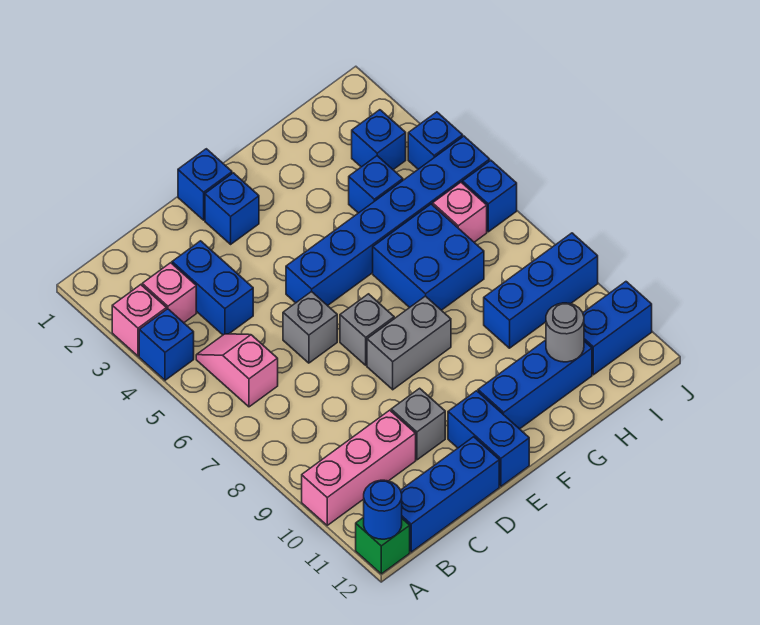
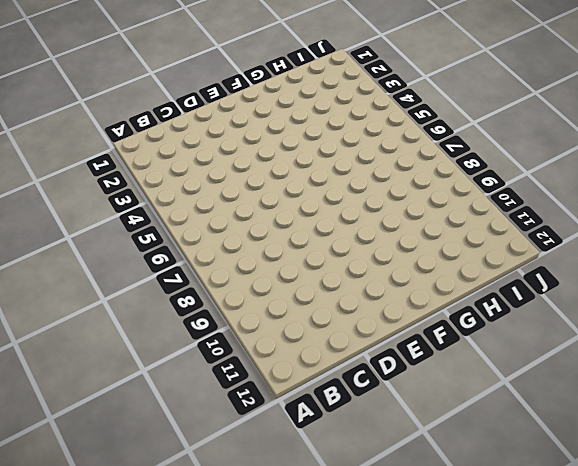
none -> pink brick A3 level 1
none -> blue brick A4 level 1
none -> pink brick A10:C10 level 1

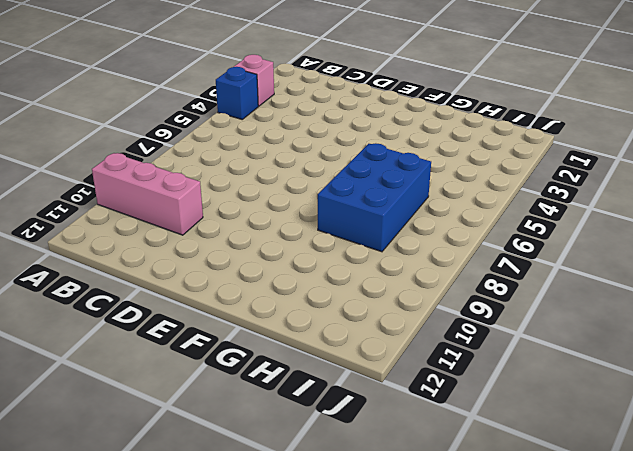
blue brick G6:H8 level 1 -> blue brick G6:H7 level 1
none -> green brick A12 level 1
none -> pink brick B3 level 1
none -> pink slope B5:B6 level 1 top 6

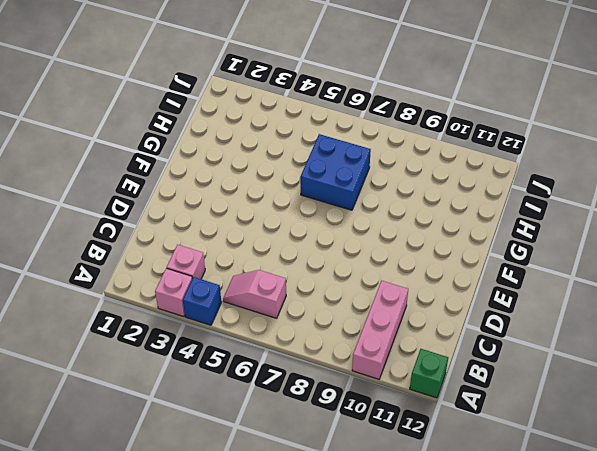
none -> blue brick B12:D12 level 1
none -> blue brick C3:C4 level 1
none -> grey brick D6 level 1

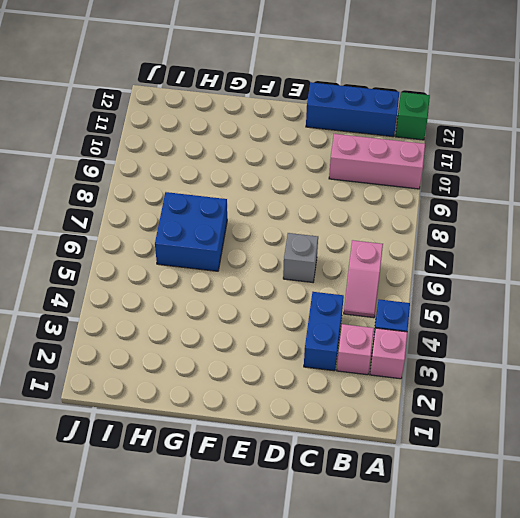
none -> grey brick D10 level 1
none -> blue brick E1 level 1
none -> blue brick E2 level 1

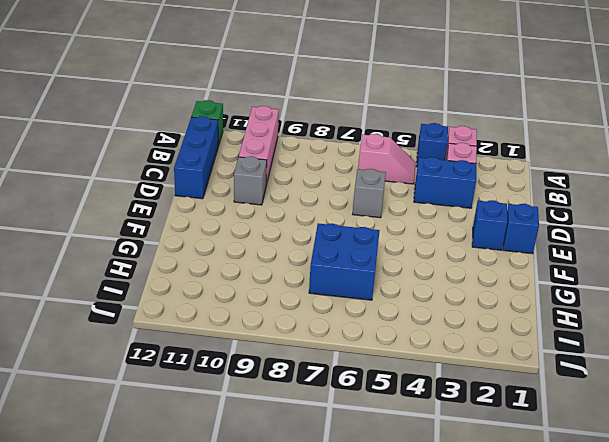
none -> blue brick E5:J5 level 1
none -> grey brick E7 level 1
none -> grey brick E8:F8 level 1

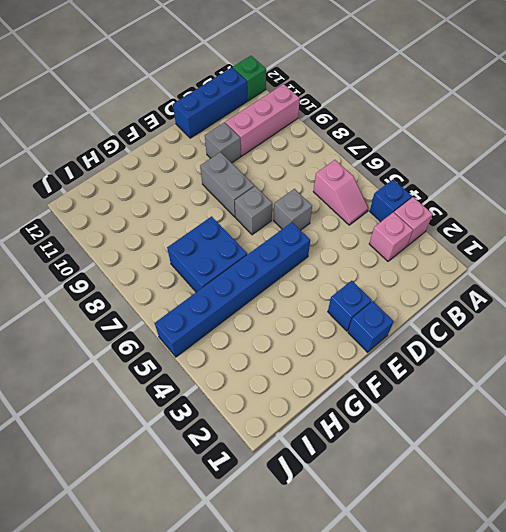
grey brick E8:E9 level 1 -> grey brick E8:F8 level 1
none -> blue brick C3:C4 level 1
none -> blue brick E11:E12 level 1
none -> blue brick F11:H11 level 1

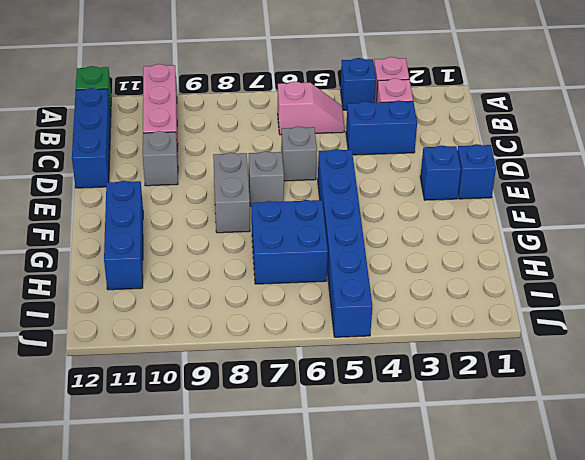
none -> blue brick E11:E12 level 1
none -> blue brick H4 level 1
none -> blue brick H9:J9 level 1

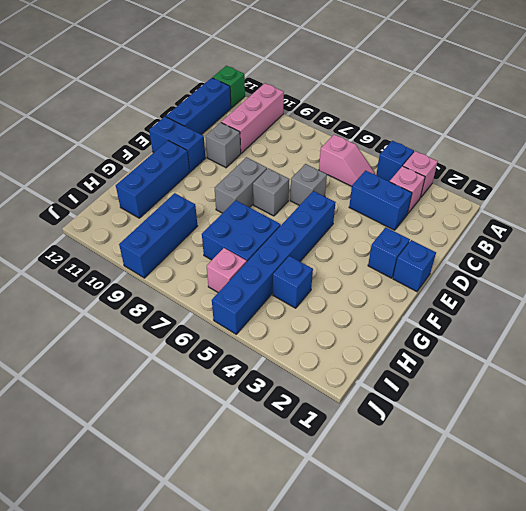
none -> blue brick I3 level 1
none -> blue brick I11:J11 level 1
none -> blue brick J4 level 1

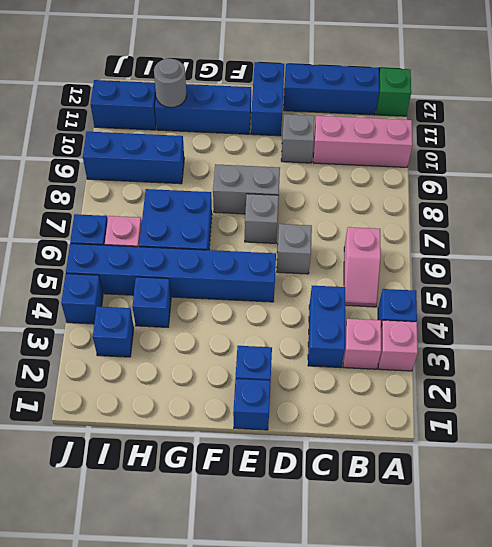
none -> blue round brick A12 level 2

